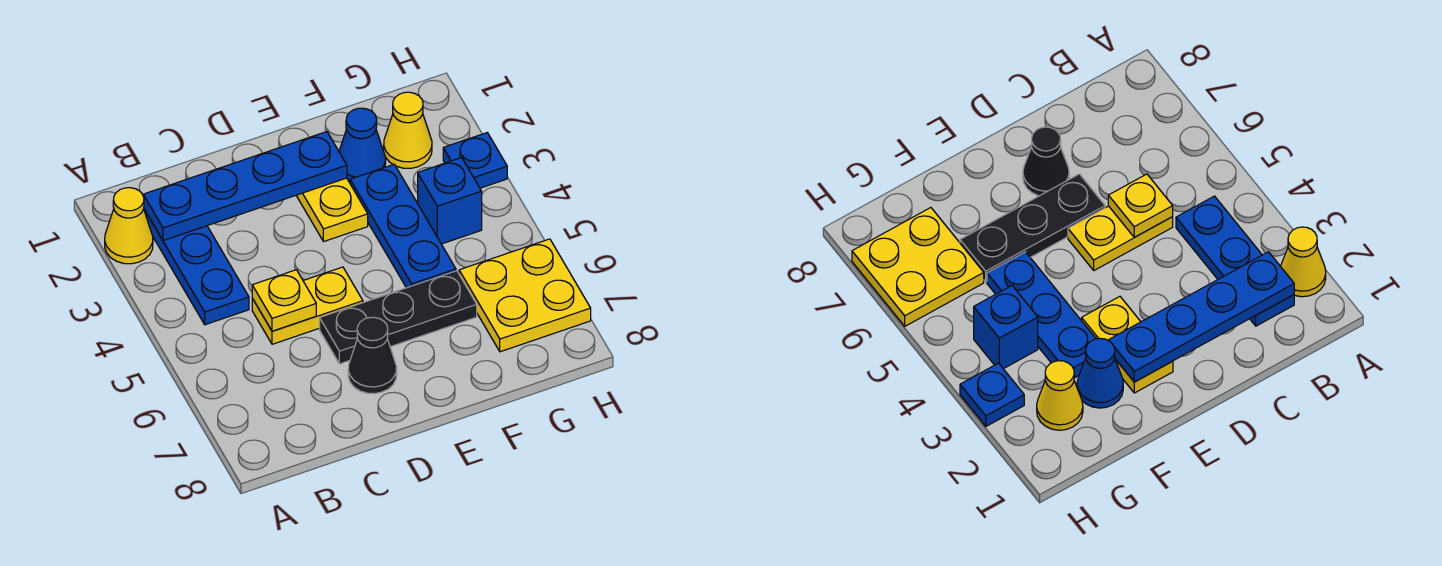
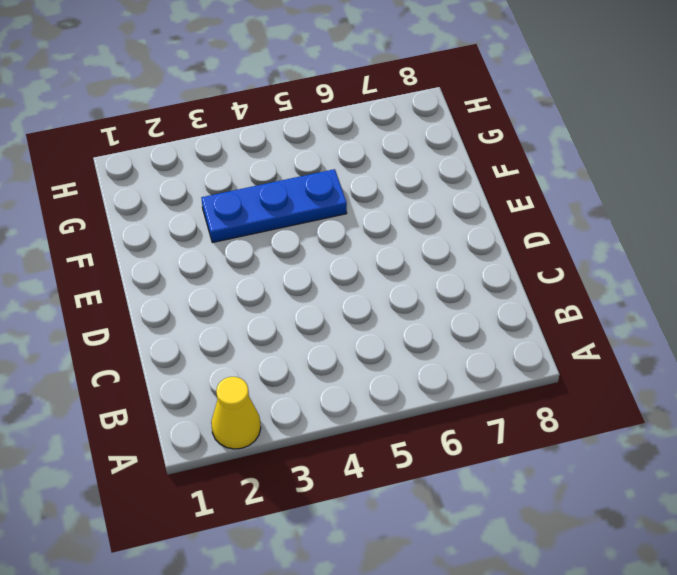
none -> blue plate B2:B4 level 1
none -> yellow plate C5:D5 level 1
none -> black plate D6:F6 level 1

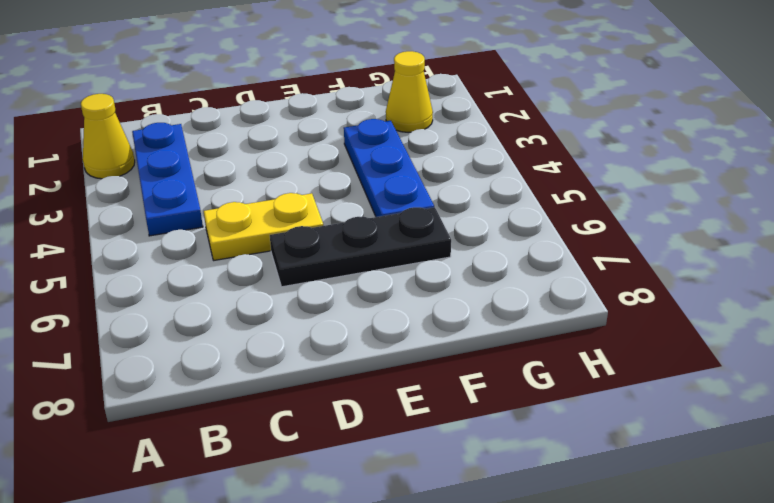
none -> black cone D7 level 1
none -> yellow plate E2:E3 level 1
none -> blue cone F2 level 1

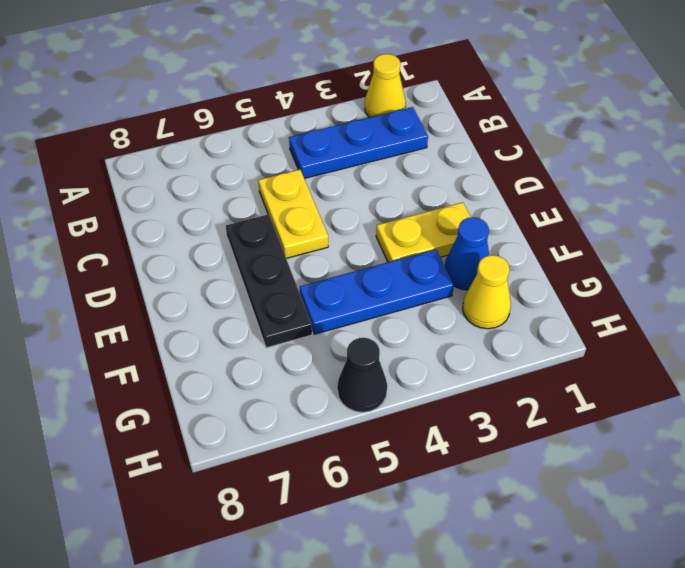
black cone H5 level 1 -> black cone D7 level 1
none -> blue brick G4 level 1
none -> yellow plate G6:H7 level 1
none -> blue plate H3 level 1

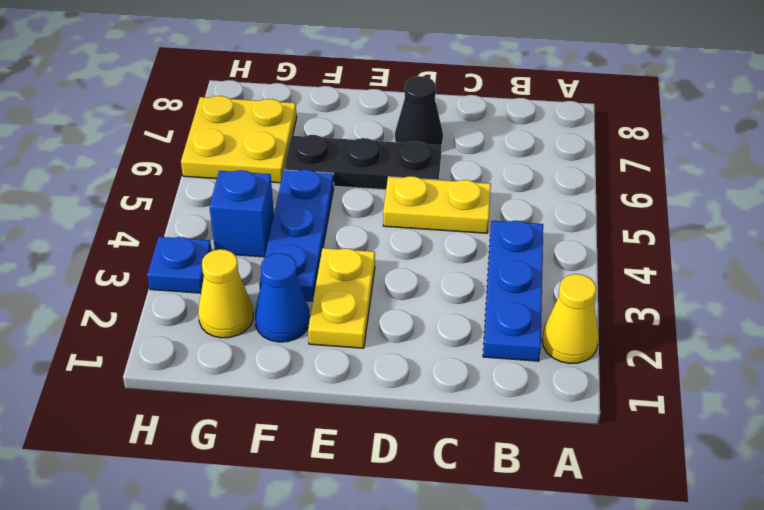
none -> blue plate B2:E2 level 2
none -> yellow plate C5 level 2

